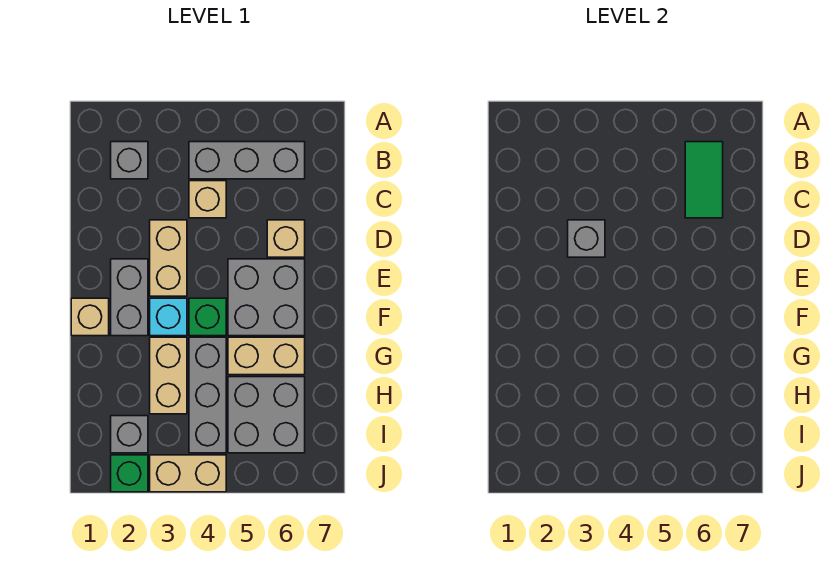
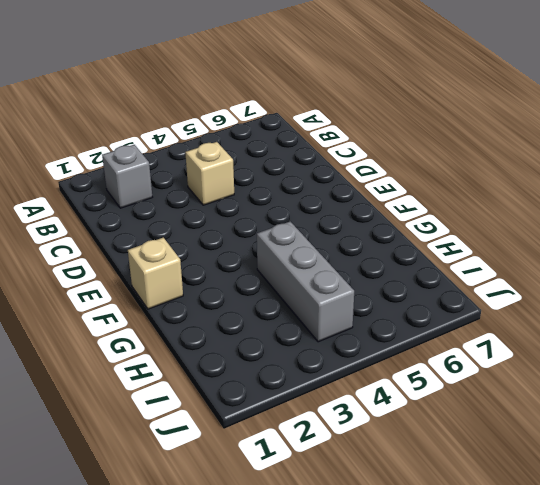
none -> grey brick B4:B6 level 1
none -> tan brick D3:E3 level 1
none -> tan brick D6 level 1

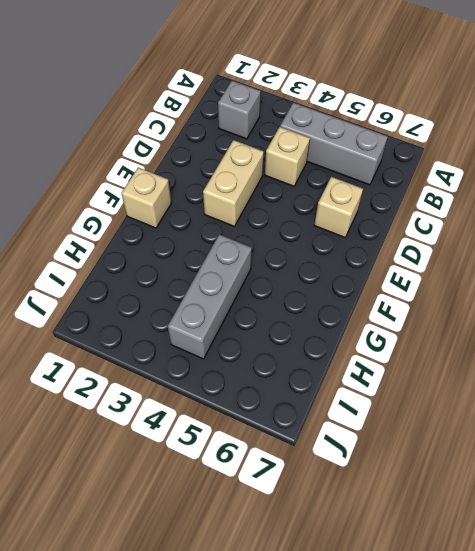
none -> grey brick E2:F2 level 1
none -> grey brick E5:F6 level 1
none -> cyan brick F3 level 1

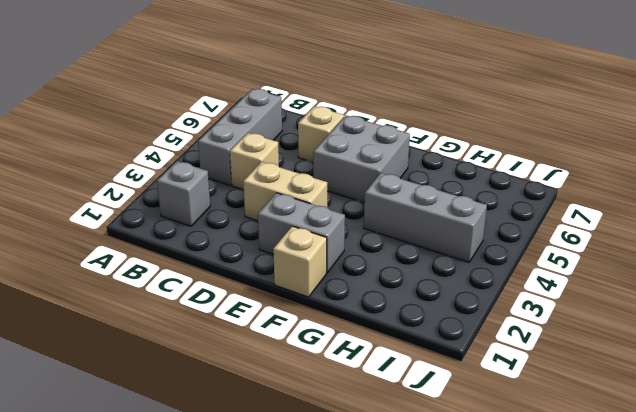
none -> cyan brick F3 level 1
none -> green brick F4 level 1
none -> tan brick G3:H3 level 1

